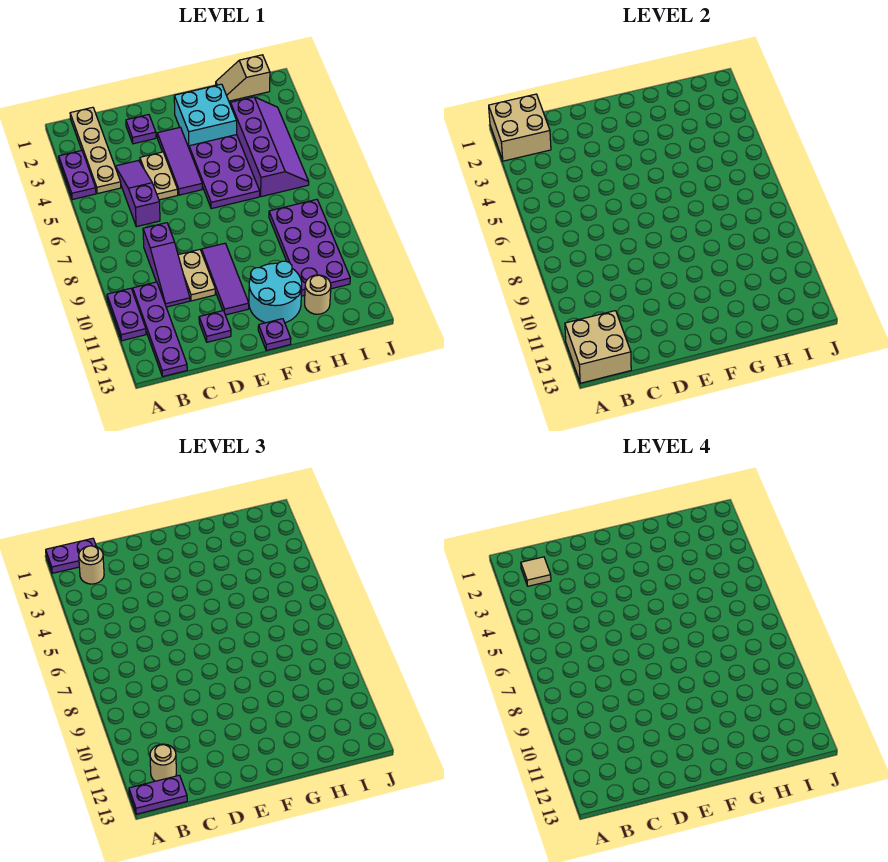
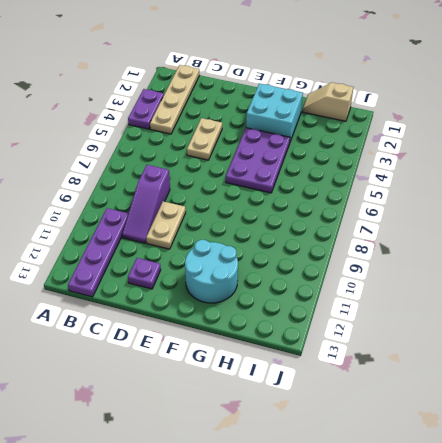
none -> purple plate A10:A11 level 1
none -> purple slope C4:C6 level 1 top 6
none -> purple plate D2 level 1

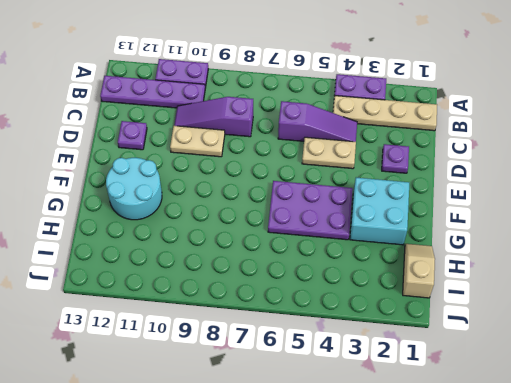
none -> purple tile E3:E5 level 1
none -> purple tile E9:E11 level 1
none -> purple plate F13 level 1

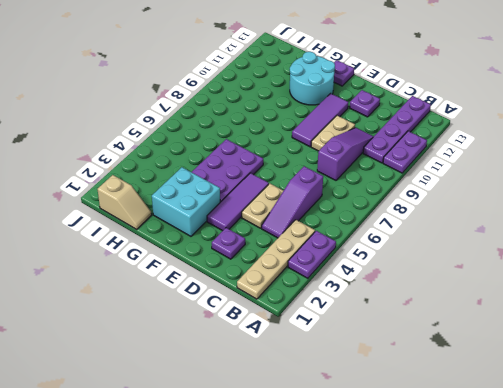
none -> purple slope H3:I6 level 1 top H
none -> purple plate H8:I11 level 1
none -> tan round brick H12 level 1

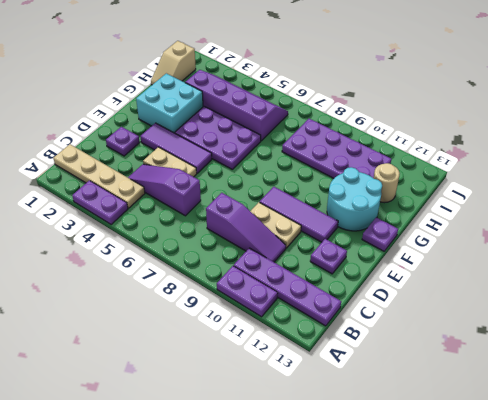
none -> tan brick A1:B2 level 2
none -> tan brick A12:B13 level 2
none -> purple plate A1:B1 level 3

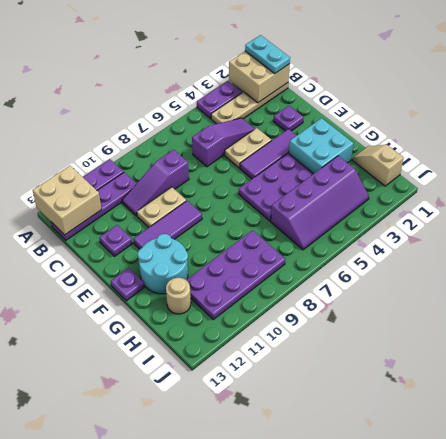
cyan plate A1:B1 level 3 -> purple plate A1:B1 level 3
none -> purple plate A13:B13 level 3
none -> tan round brick B2 level 3
none -> tan round brick B12 level 3

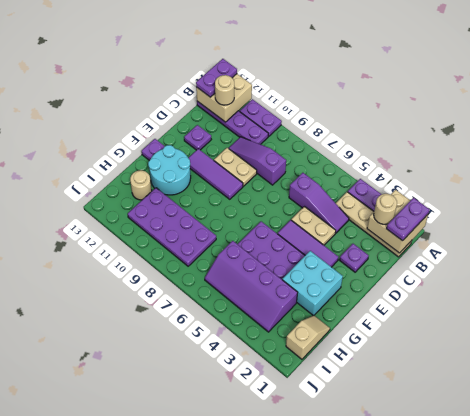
none -> tan tile B2 level 4

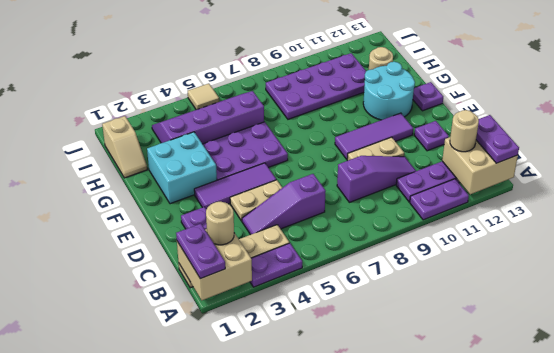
tan tile J5 level 1 -> tan tile B2 level 4

